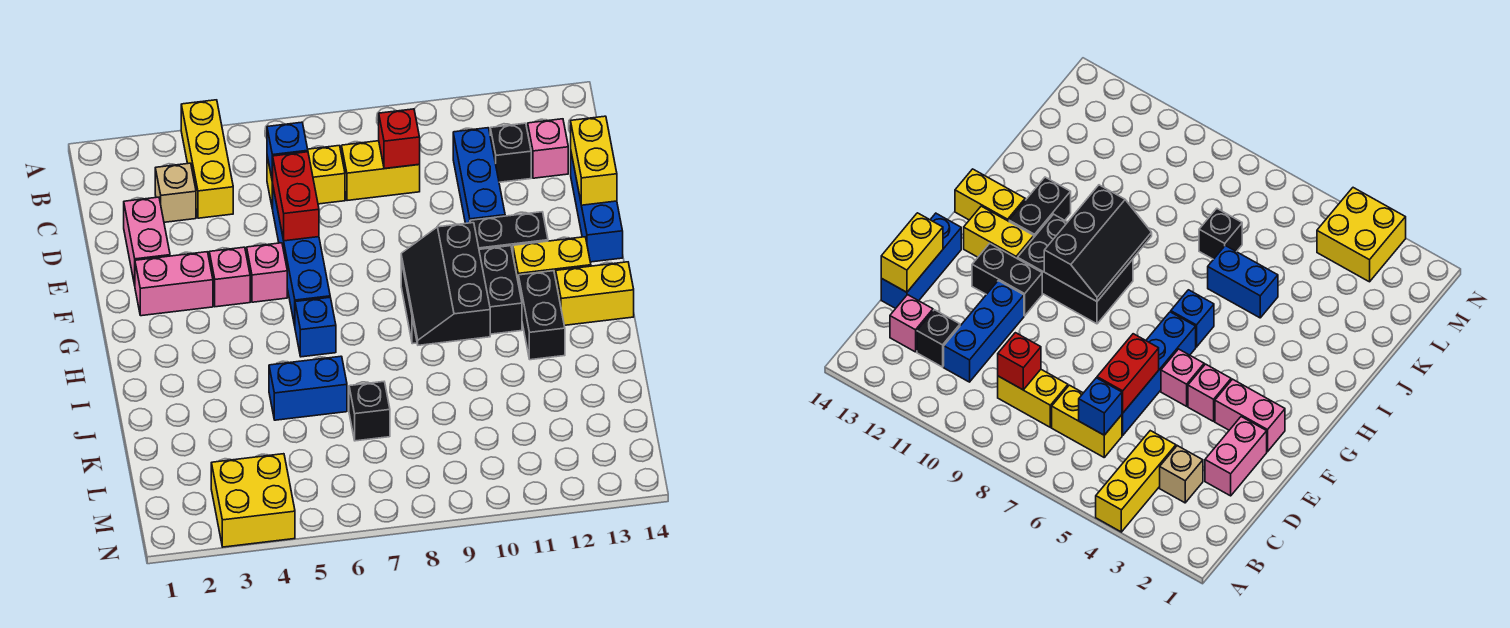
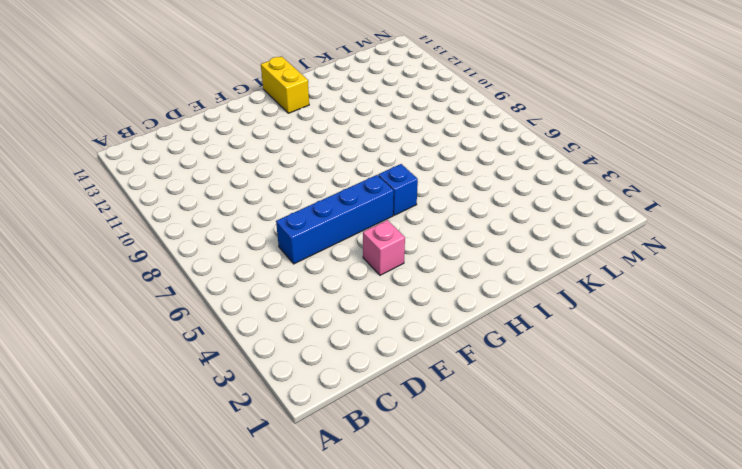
none -> yellow brick A4:C4 level 1
none -> tan brick C3 level 1
none -> yellow brick C6:C7 level 1

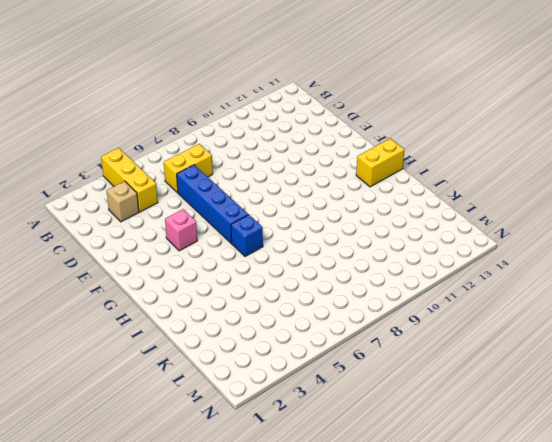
none -> yellow brick C8:C9 level 1
none -> blue brick C11:E11 level 1
none -> black brick C12 level 1

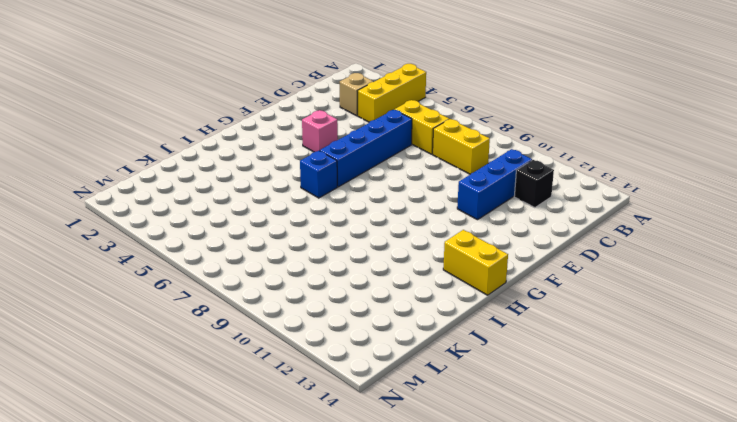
none -> pink brick C13 level 1
none -> pink brick D2:E2 level 1
none -> blue brick D14:F14 level 1

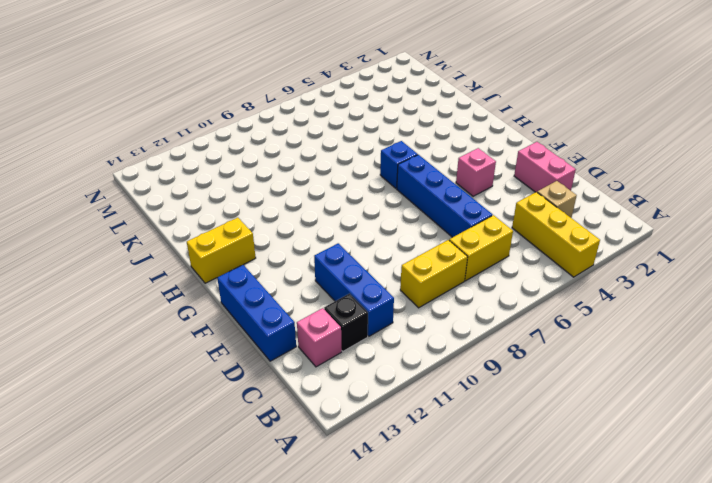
none -> pink brick F2:F3 level 1
none -> pink brick F5 level 1
none -> black brick F11:F12 level 1

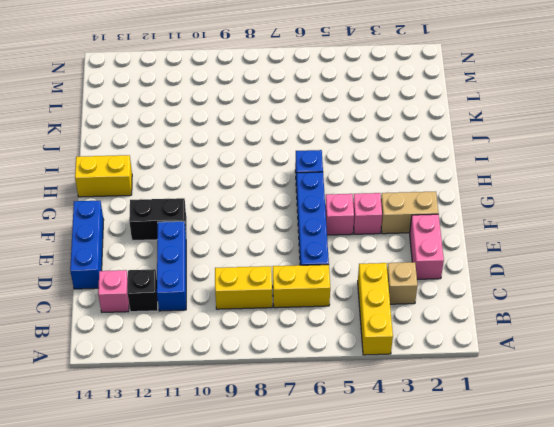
tan brick F2:F3 level 1 -> pink brick F2:F3 level 1
none -> black brick G9:H11 level 1
none -> yellow brick G12:G13 level 1
none -> black brick H12:I12 level 1

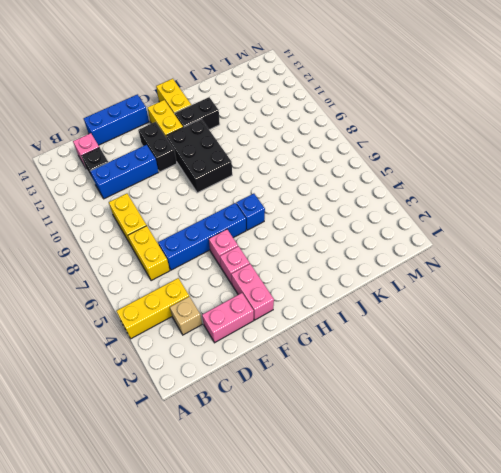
none -> blue brick J5:J6 level 1
none -> black brick K7 level 1
none -> yellow brick M3:N4 level 1

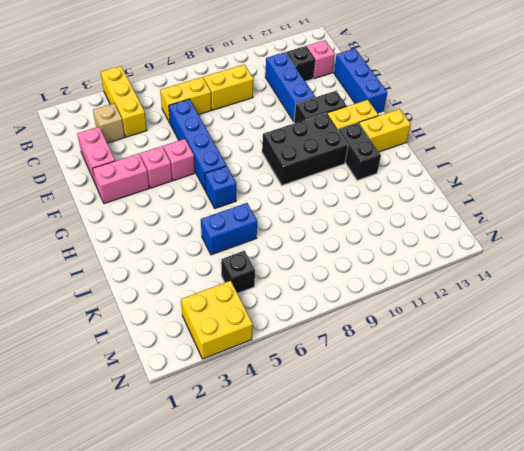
black brick L5 level 1 -> black brick K7 level 1
none -> blue brick C6 level 2
none -> red brick C9 level 2
none -> red brick D6:E6 level 2

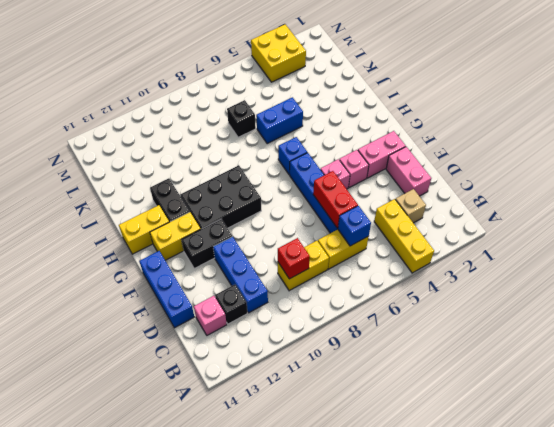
none -> yellow brick D14:E14 level 2
none -> black slope G9:I10 level 2 top 10

